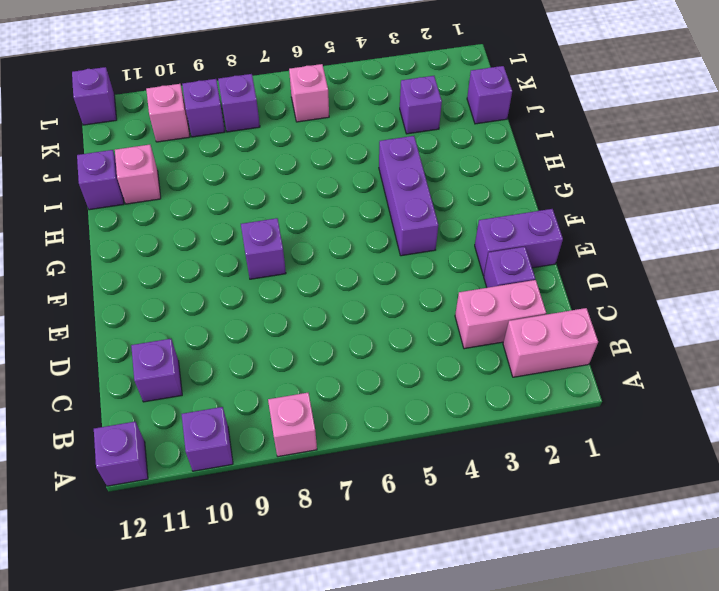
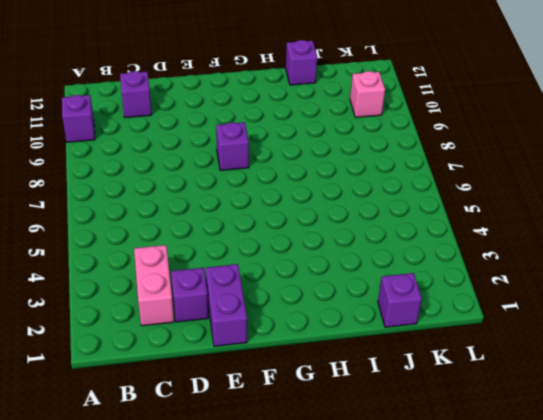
none -> pink brick A8 level 1
none -> purple brick A12 level 1
none -> pink brick B1:B2 level 1

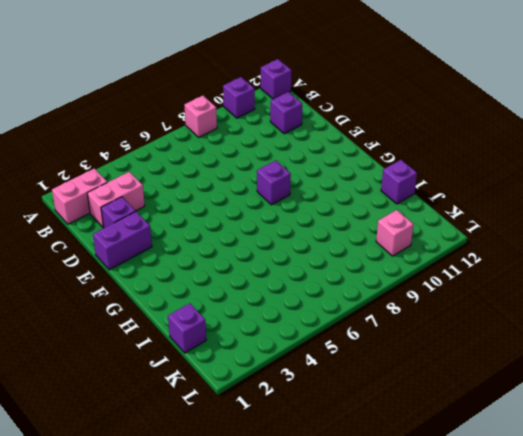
none -> purple brick F4:H4 level 1
none -> pink brick I11 level 1
none -> purple brick J3 level 1

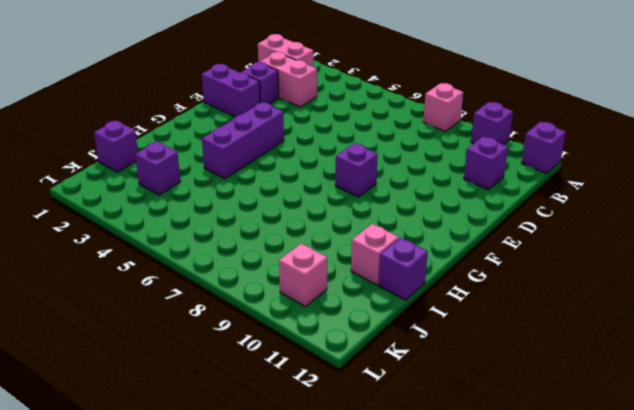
none -> pink brick K6 level 1
none -> purple brick K8 level 1
none -> purple brick K9 level 1

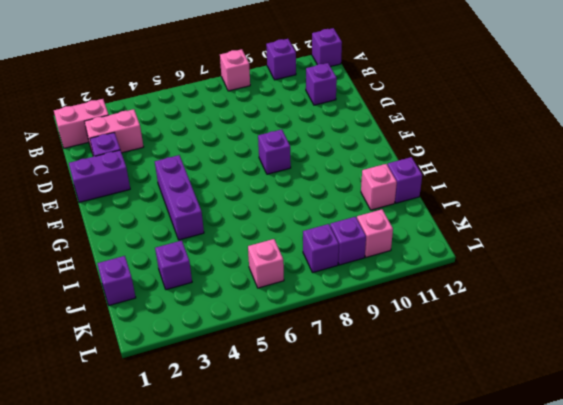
none -> purple brick L12 level 1

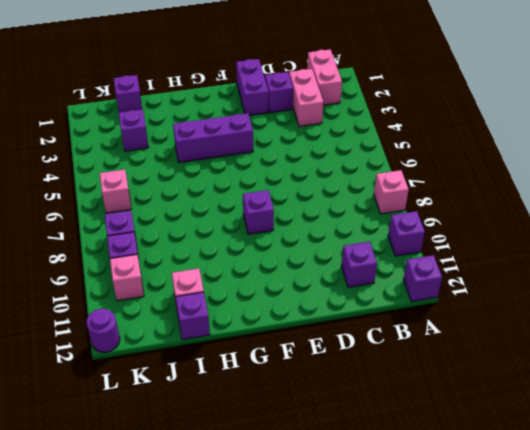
purple round brick L12 level 1 -> purple brick L12 level 1

